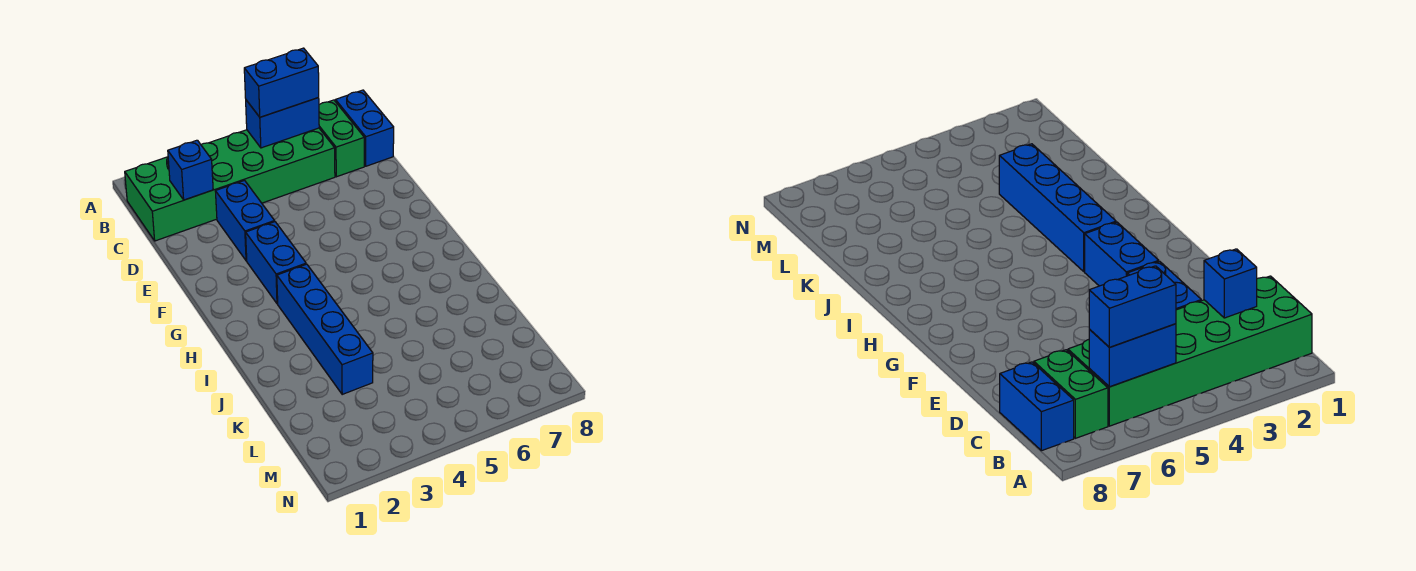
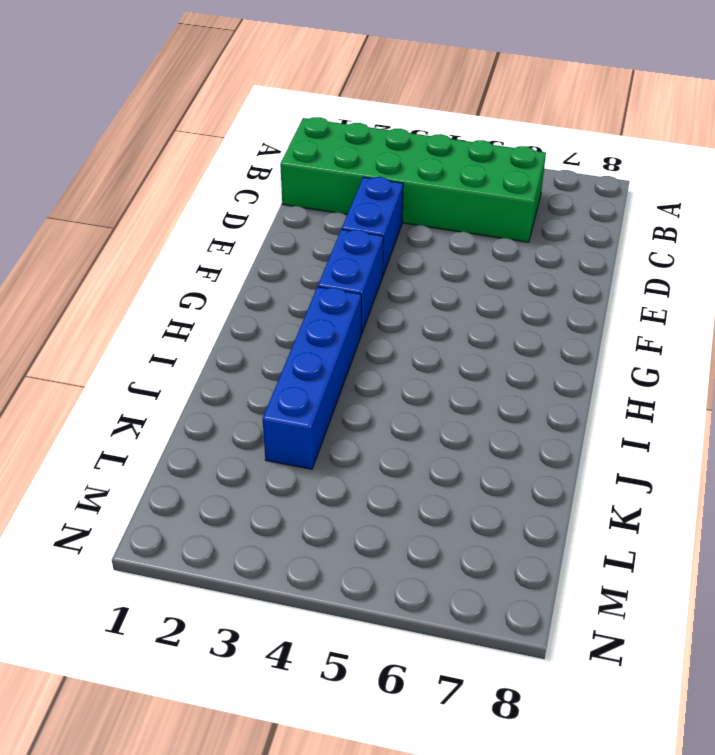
none -> green brick B7:C7 level 1
none -> blue brick B8:C8 level 1

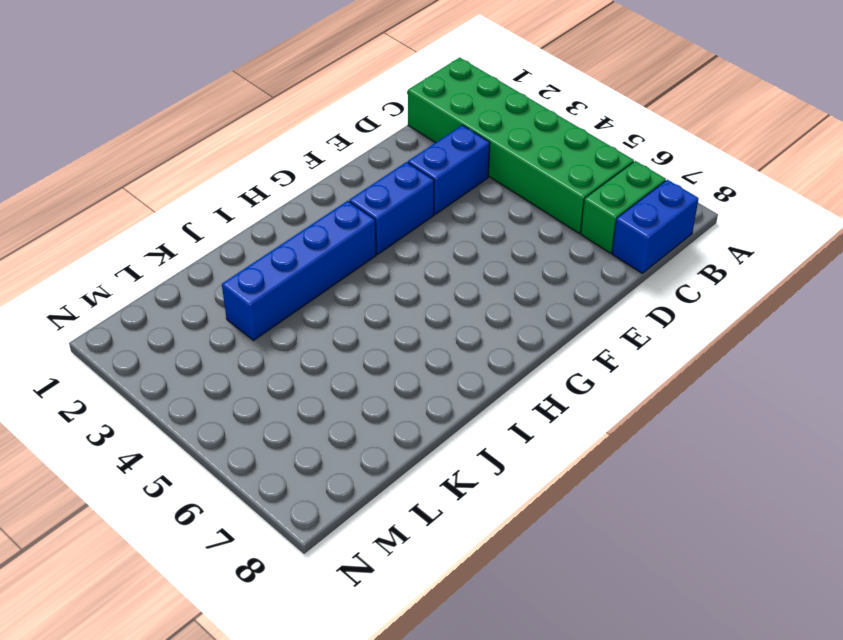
none -> blue brick B5:B6 level 2
none -> blue brick C2 level 2

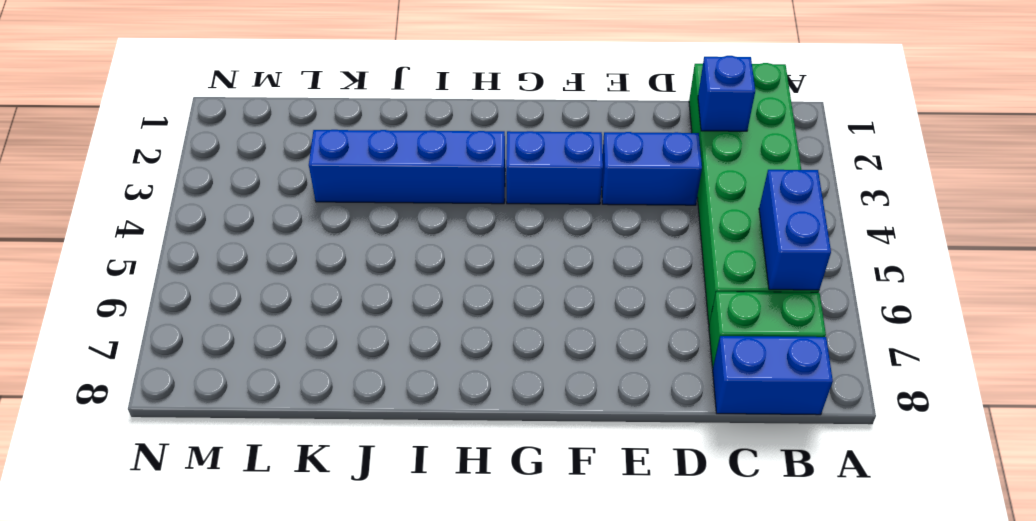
none -> blue brick B5:B6 level 3

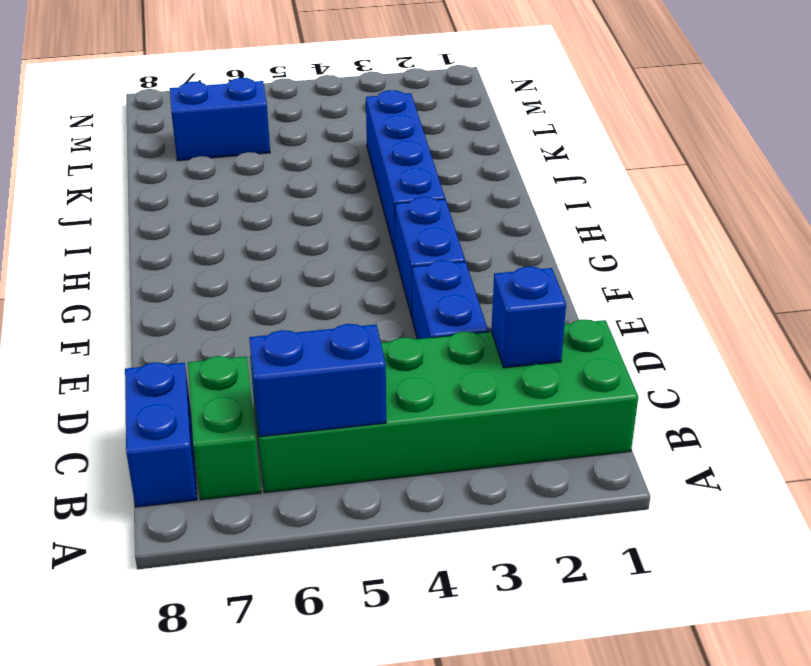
blue brick L6:L7 level 1 -> blue brick B5:B6 level 3

